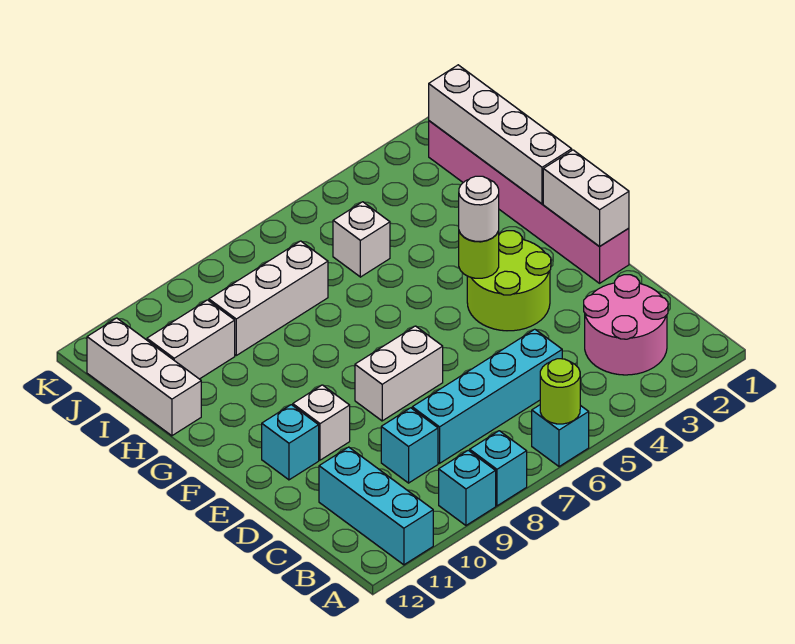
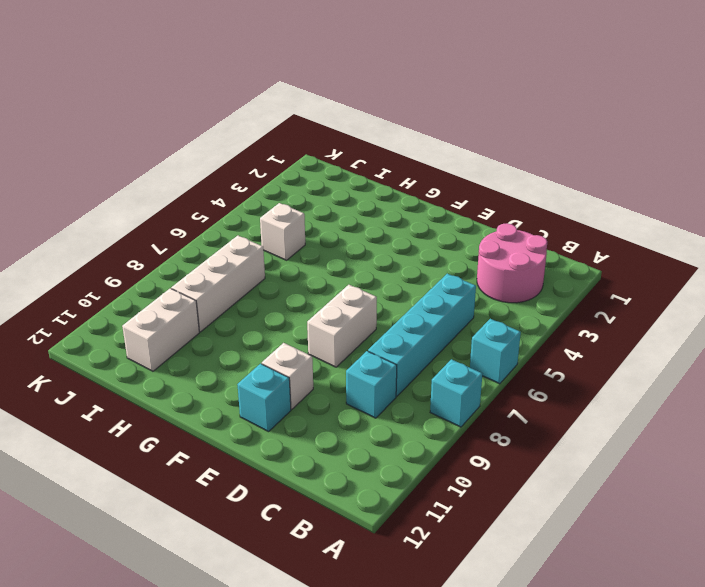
none -> cyan brick A9 level 1
none -> cyan brick A11:C11 level 1
none -> pink brick E1:J1 level 1

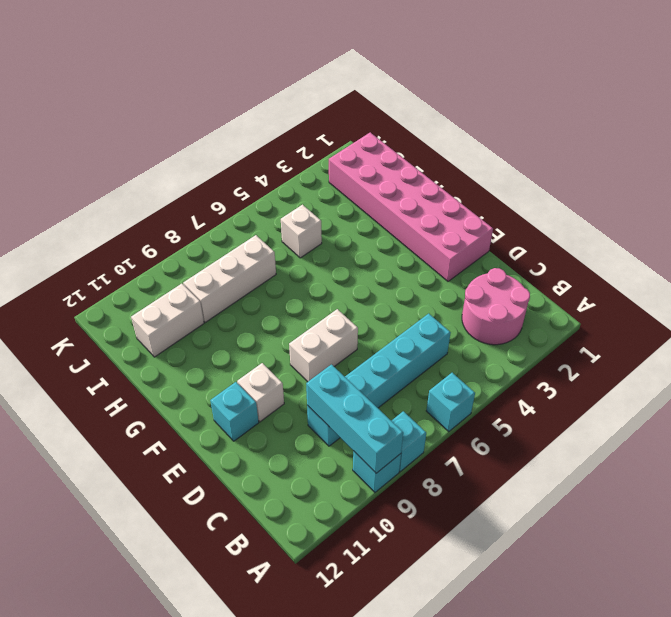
cyan brick A9:C9 level 2 -> cyan brick A11:C11 level 1
pink brick E1:J2 level 1 -> pink brick E1:J1 level 1
none -> lime round brick E3:F4 level 1
none -> white brick H12:J12 level 1
none -> lime round brick A6 level 2

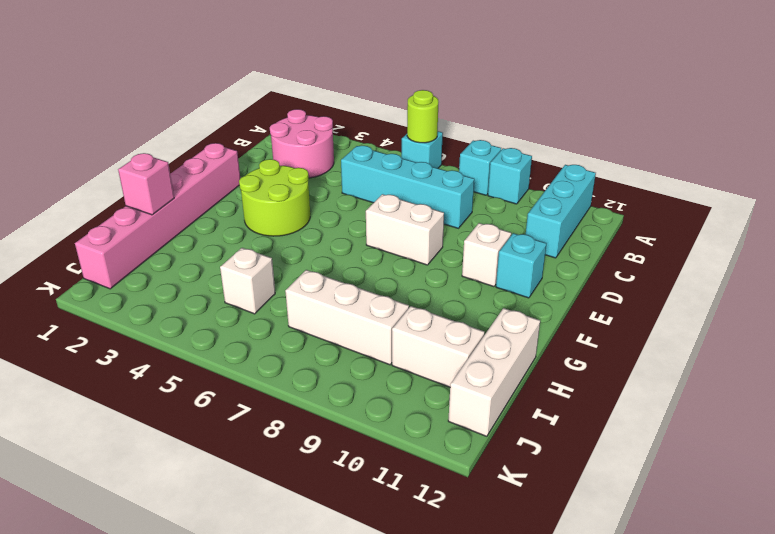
pink brick H1 level 2 -> white brick G1:J1 level 2
none -> cyan brick C9 level 1
none -> white brick E1:F1 level 2
none -> lime round brick F4 level 2

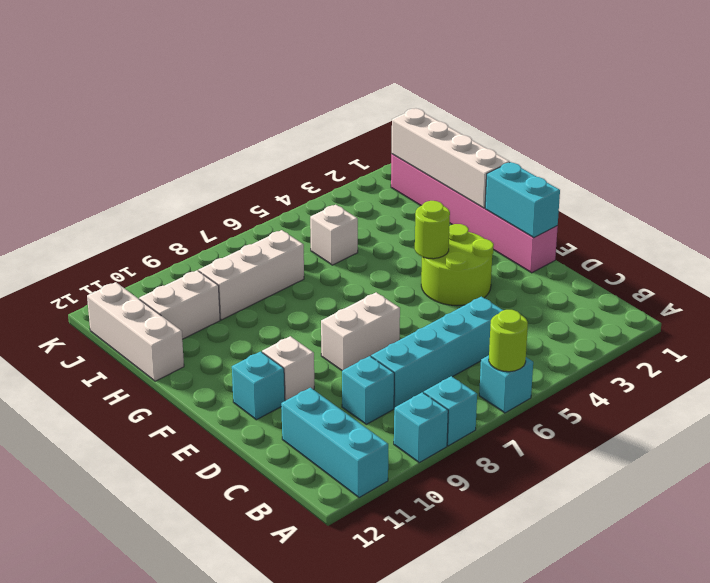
cyan brick E1:F1 level 2 -> white brick E1:F1 level 2
none -> pink round brick B2:C3 level 1
none -> white round brick F4 level 3

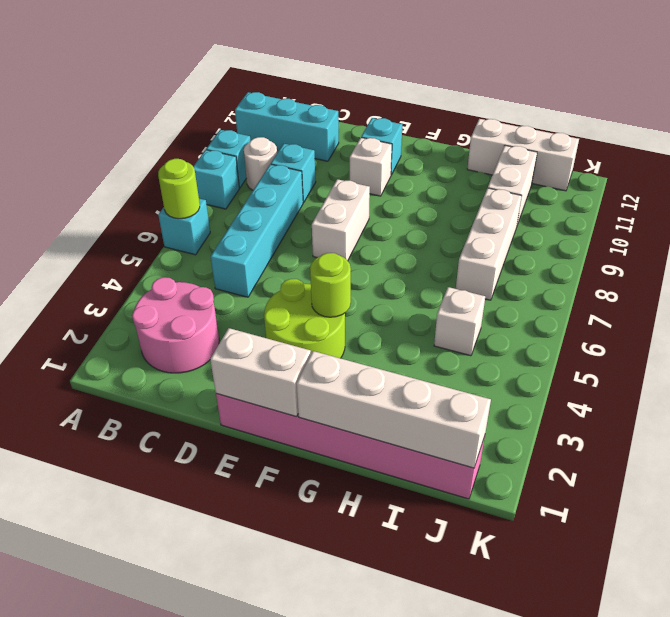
white round brick B9 level 1 -> white round brick F4 level 3

